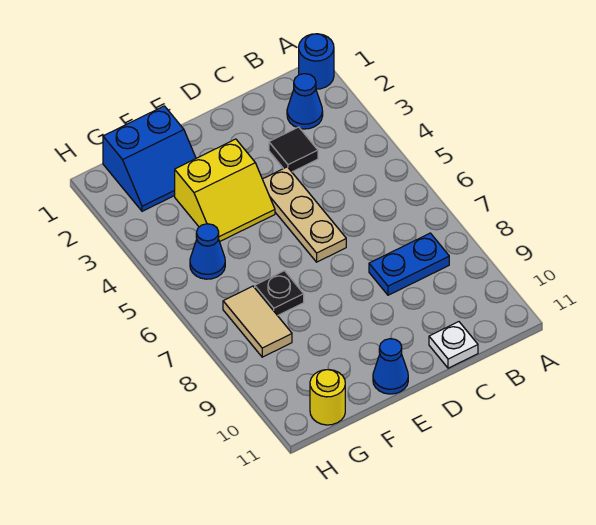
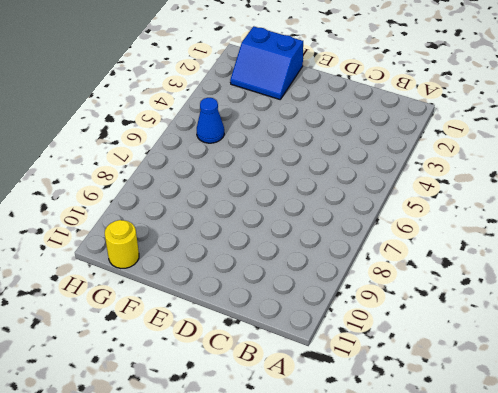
none -> blue round brick A1 level 1
none -> blue cone B2 level 1
none -> blue plate B8:C8 level 1

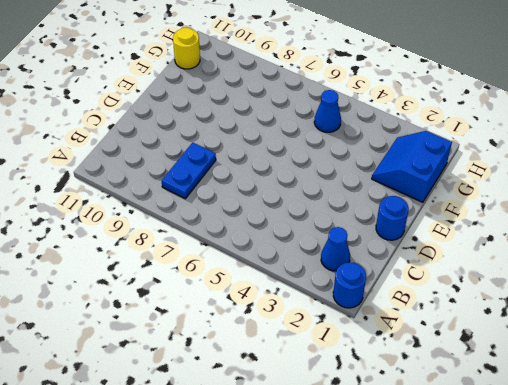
blue round brick D1 level 1 -> none
none -> black tile C3 level 1
none -> white plate C11 level 1
none -> tan plate D4:D6 level 1

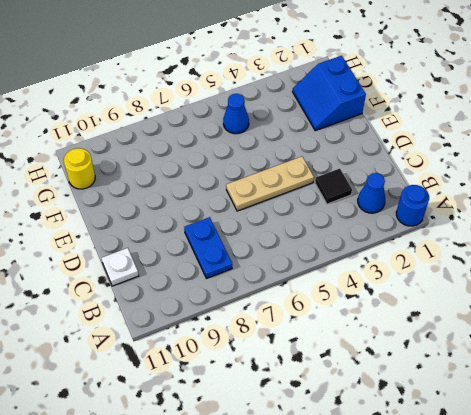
none -> yellow slope E3:F4 level 1 top 3
none -> blue cone E11 level 1
none -> black plate F7 level 1

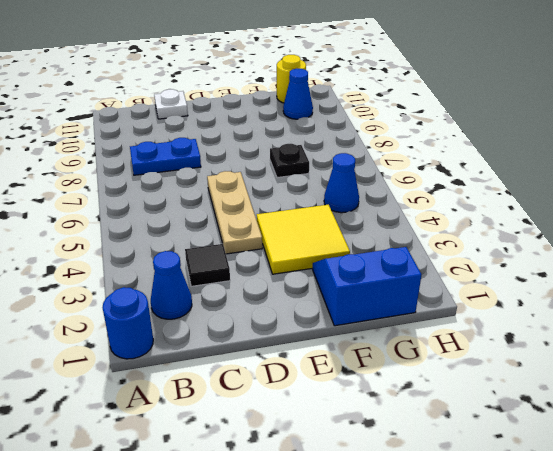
yellow tile E3:F4 level 1 -> yellow slope E3:F4 level 1 top 3
blue cone G10 level 1 -> blue cone E11 level 1
none -> tan tile G7:G8 level 1

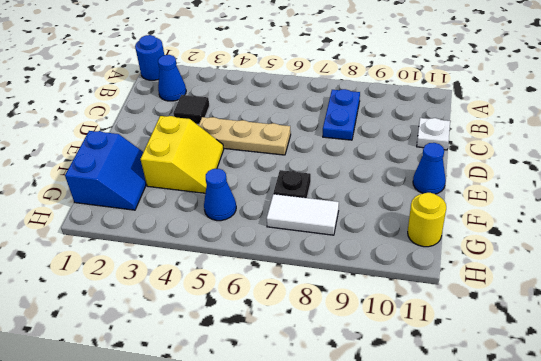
white tile G7:G8 level 1 -> tan tile G7:G8 level 1

